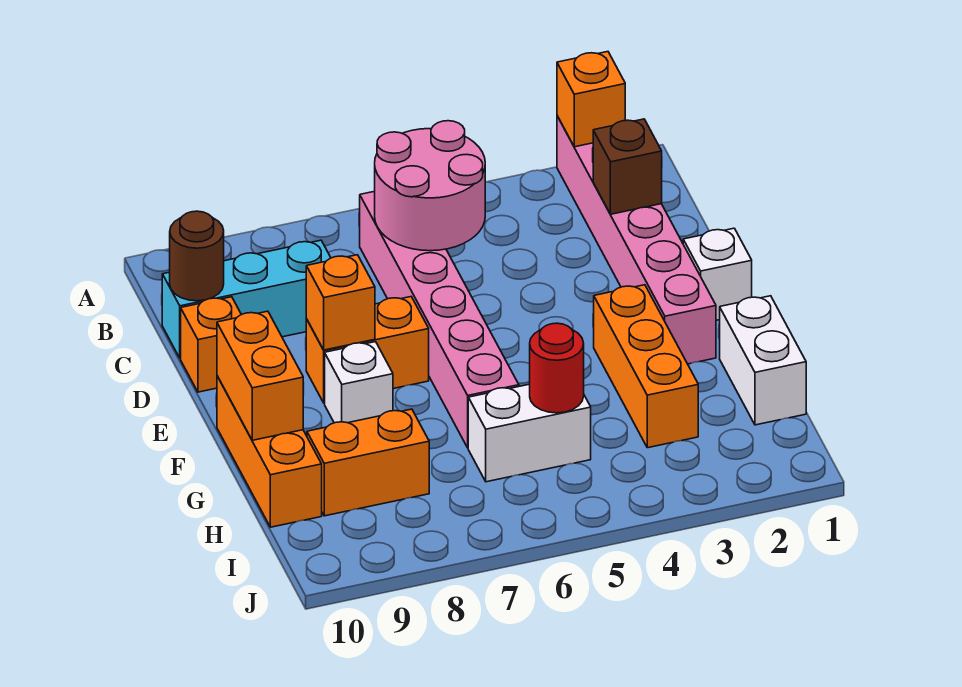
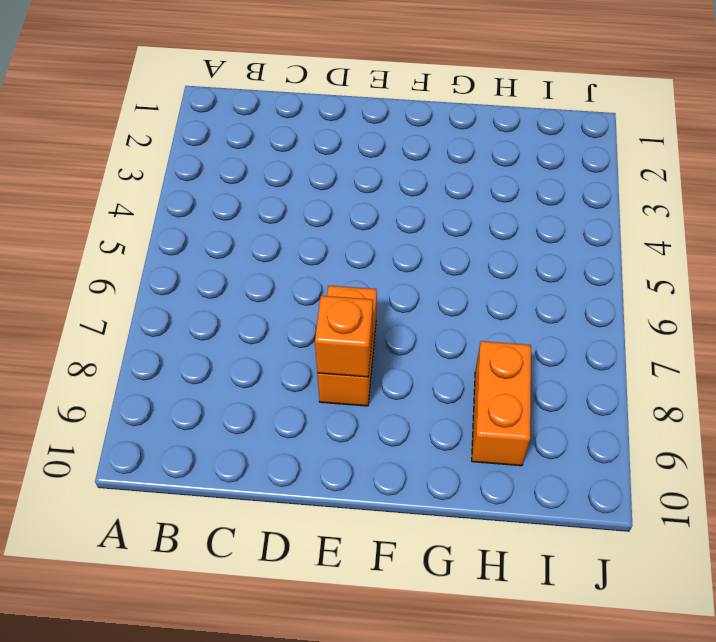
none -> pink brick A2:F2 level 1
none -> pink brick B6:G6 level 1
none -> cyan brick C8:C10 level 1

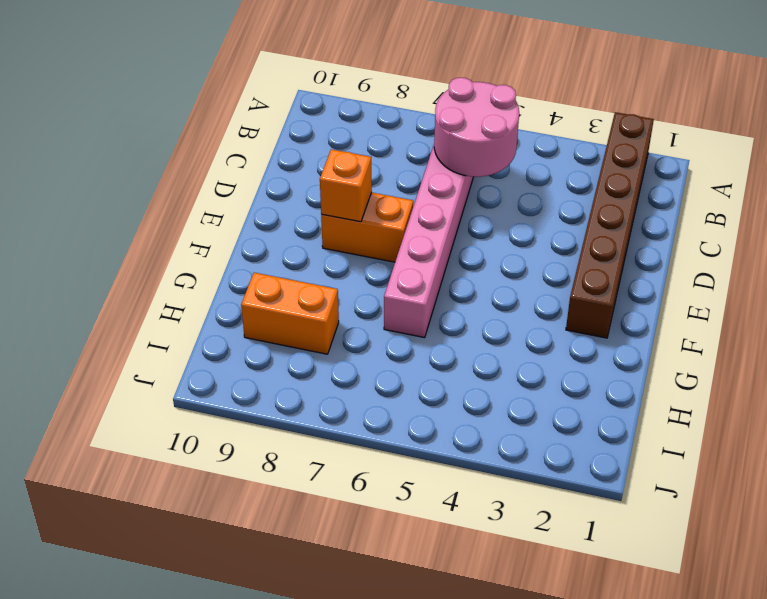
brown brick A2:F2 level 1 -> pink brick A2:F2 level 1
none -> cyan brick C8:C10 level 1
none -> orange brick D10 level 1
none -> white brick E1 level 1

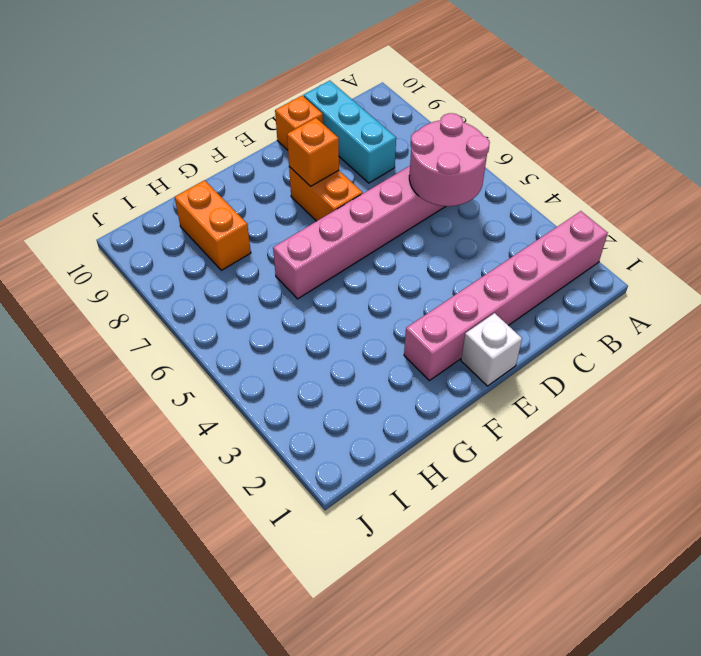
none -> orange brick F3:H3 level 1
none -> white brick F8 level 1
none -> orange brick F10:H10 level 1

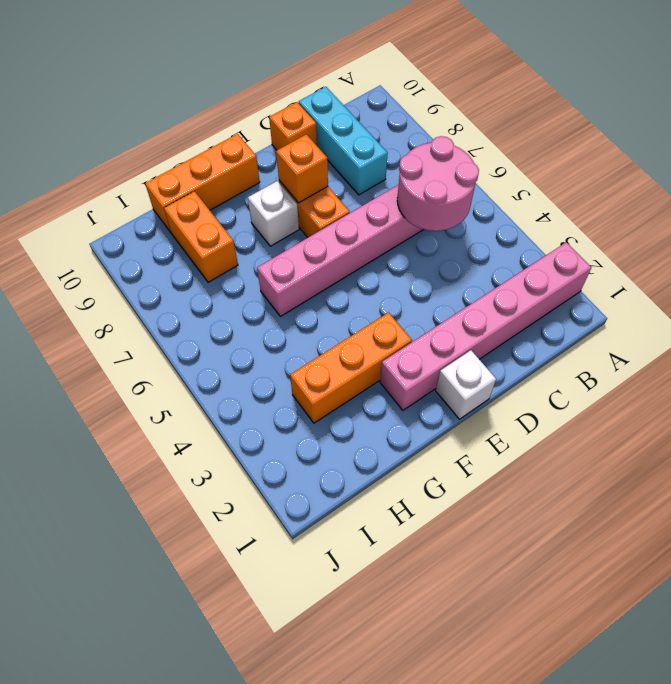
none -> white brick G1:H1 level 1
none -> white brick H5:H6 level 1
none -> orange brick A2 level 2

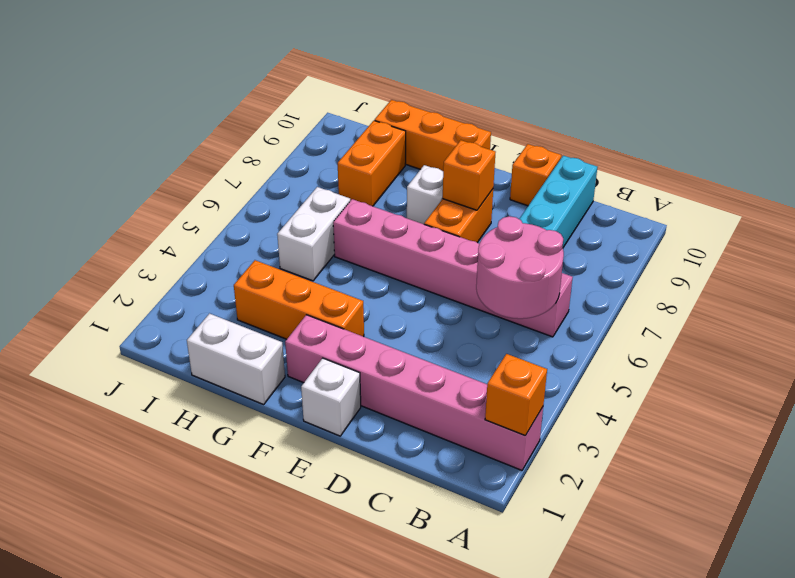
none -> brown brick C2 level 2
none -> brown round brick C10 level 2
none -> orange brick F10:G10 level 2

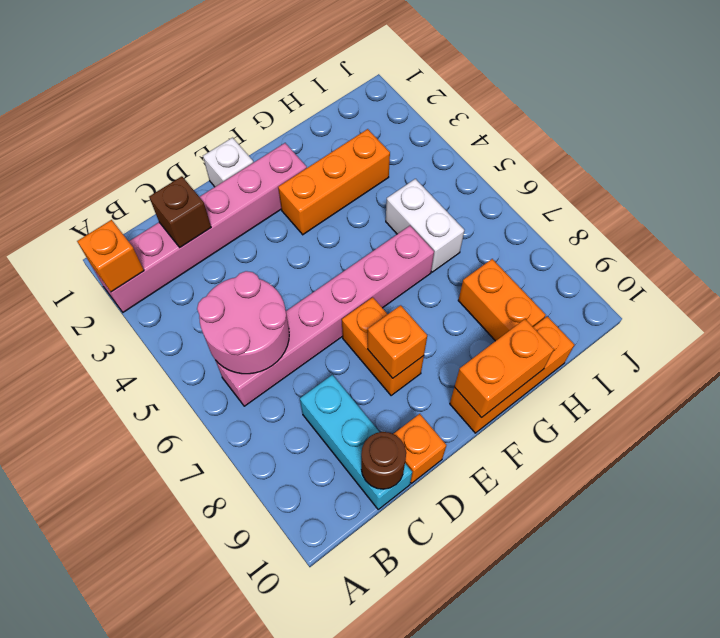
none -> white brick F8 level 1
none -> white brick G1:H1 level 1
none -> red round brick H5 level 2

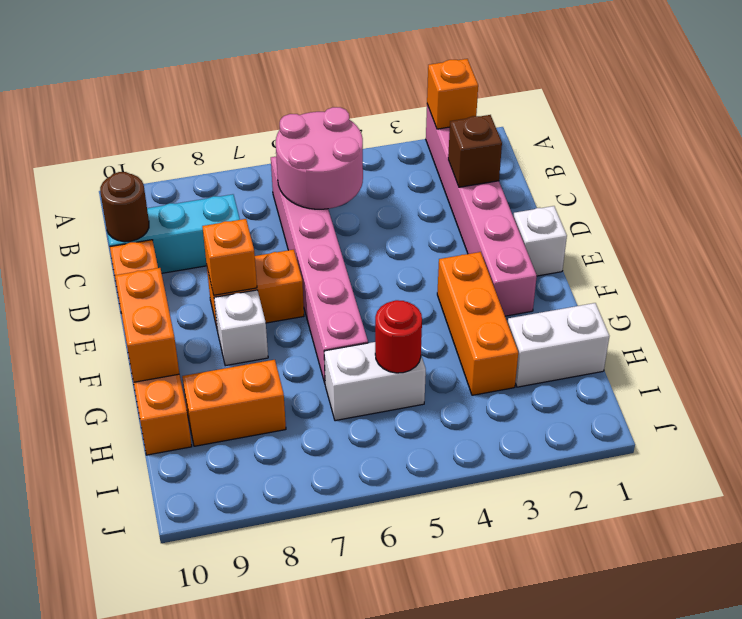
white brick H1:H2 level 1 -> white brick G1:H1 level 1

